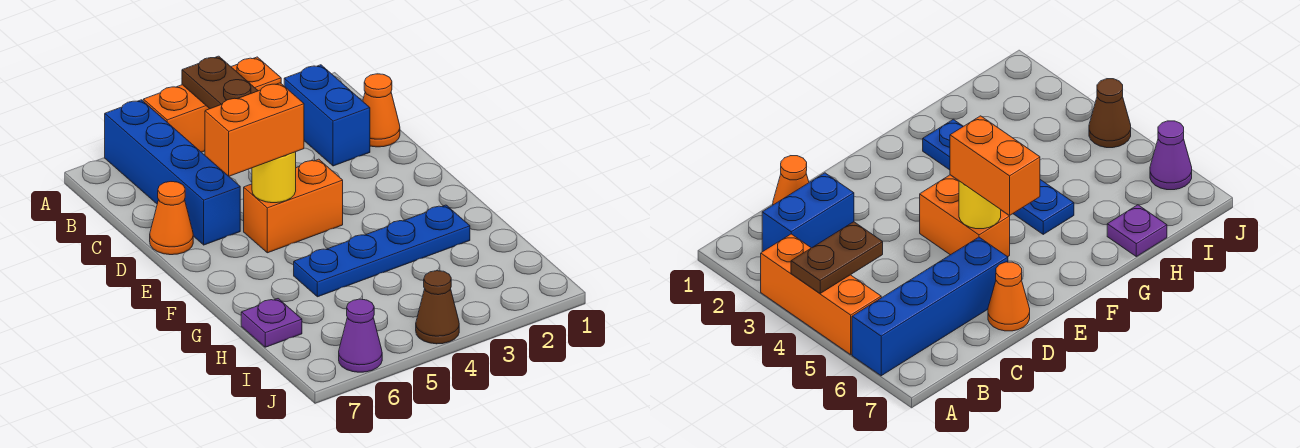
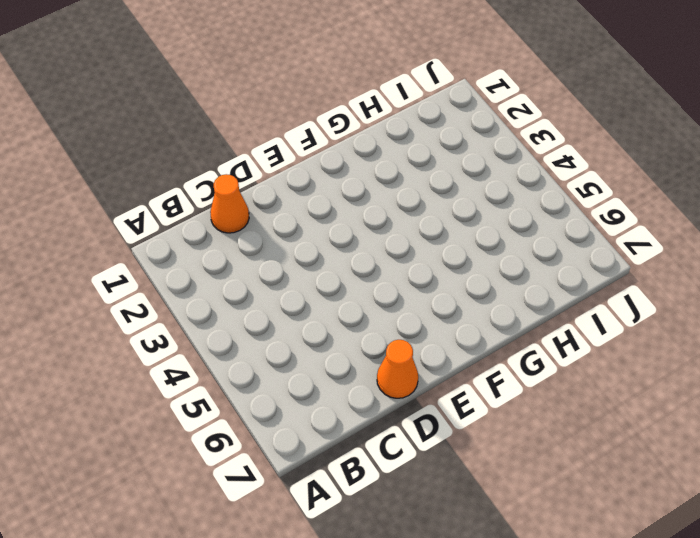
none -> orange brick A3:A5 level 1
none -> blue brick A6:D6 level 1
none -> blue brick B2:C2 level 1

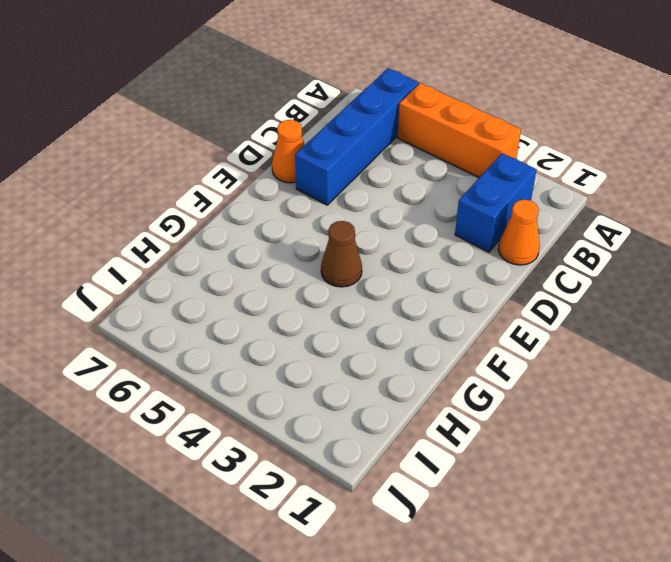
brown cone F4 level 1 -> brown cone J4 level 1
none -> orange brick E4:E5 level 1
none -> blue plate G2:G5 level 1
none -> purple plate H7 level 1

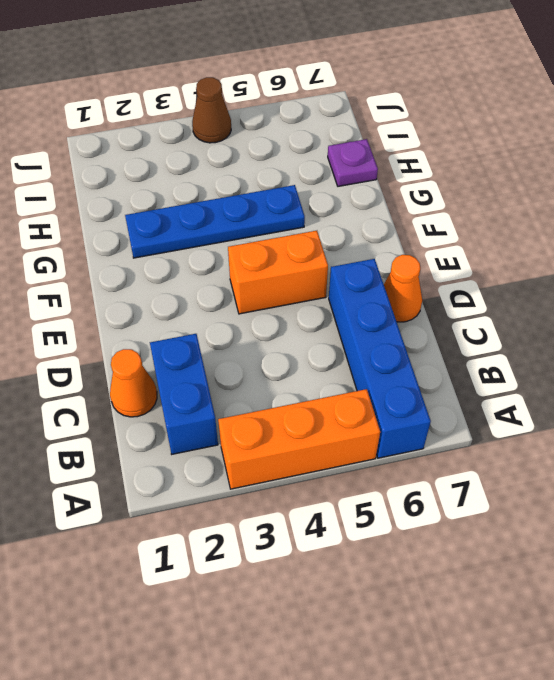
none -> purple cone J6 level 1
none -> brown plate A4:B4 level 2
none -> yellow round brick E5 level 2

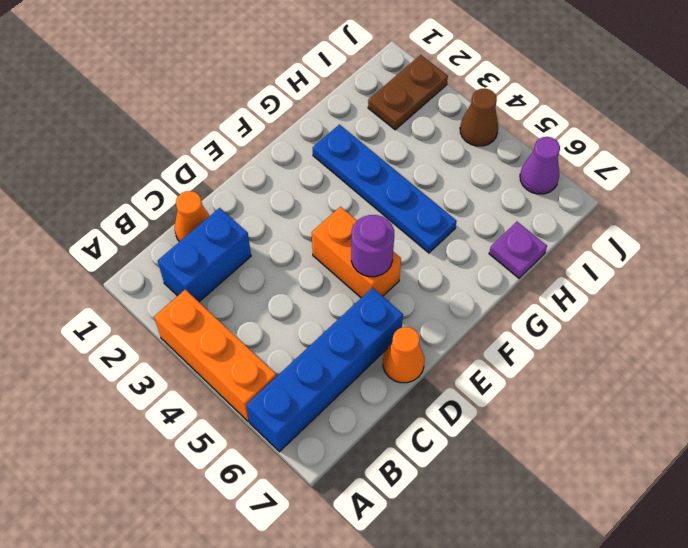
purple round brick E5 level 2 -> yellow round brick E5 level 2
brown plate I2:J2 level 1 -> brown plate A4:B4 level 2
none -> orange brick E5:E6 level 3

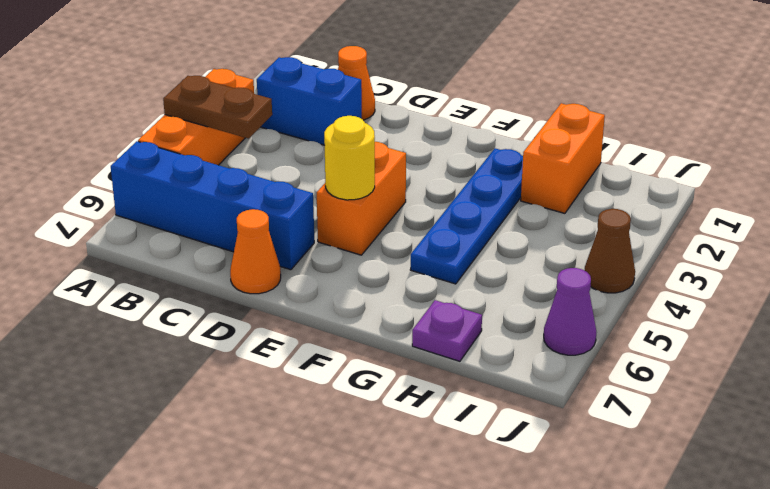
orange brick H1:H2 level 1 -> orange brick E5:E6 level 3

